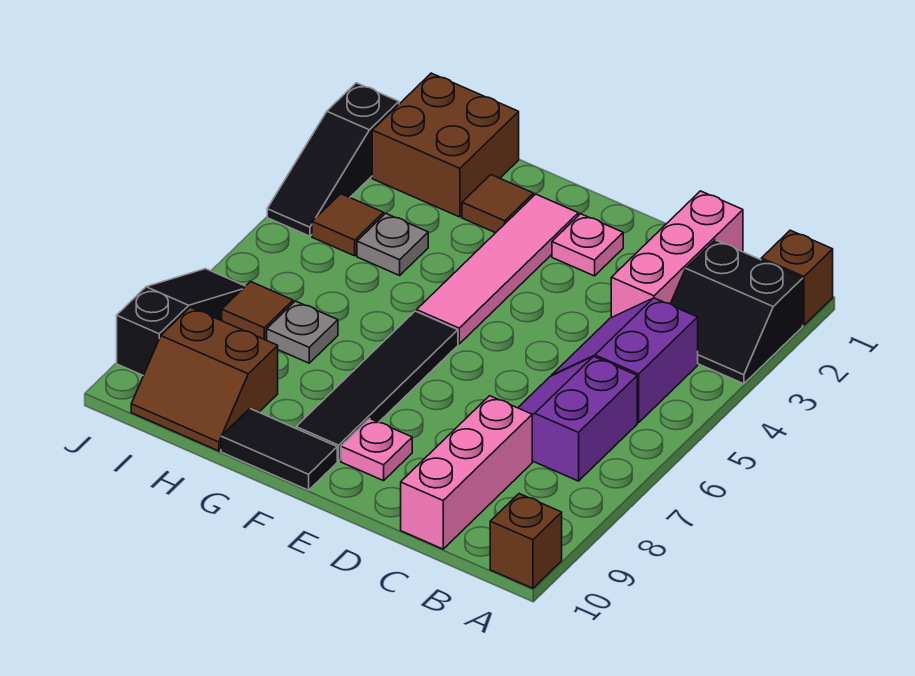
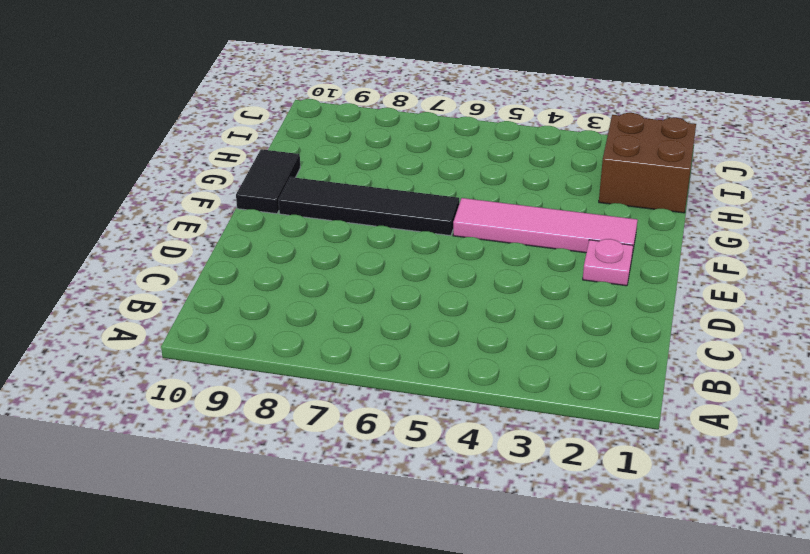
none -> brown brick A1 level 1
none -> black slope A2:B3 level 1 top 2
none -> brown brick A10 level 1

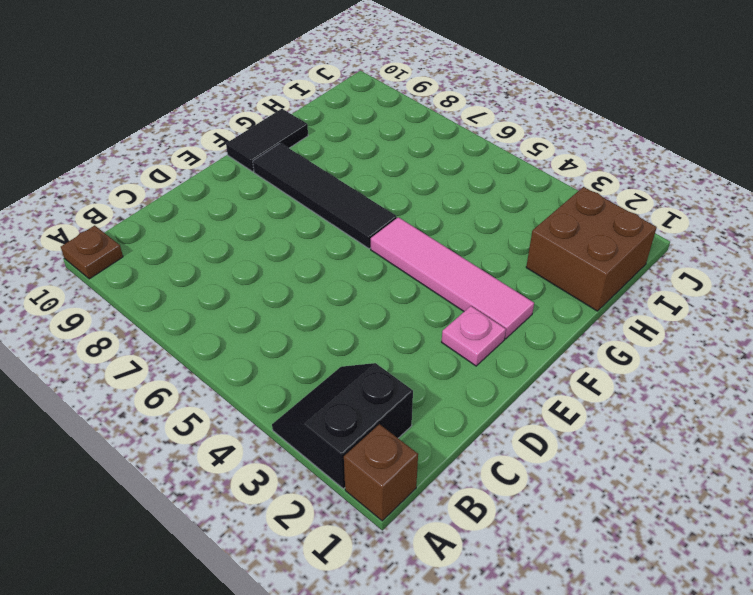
brown plate A10 level 1 -> brown brick A10 level 1
none -> purple slope B4:C5 level 1 top B
none -> purple slope B6:C7 level 1 top B
none -> pink brick C1:C3 level 1

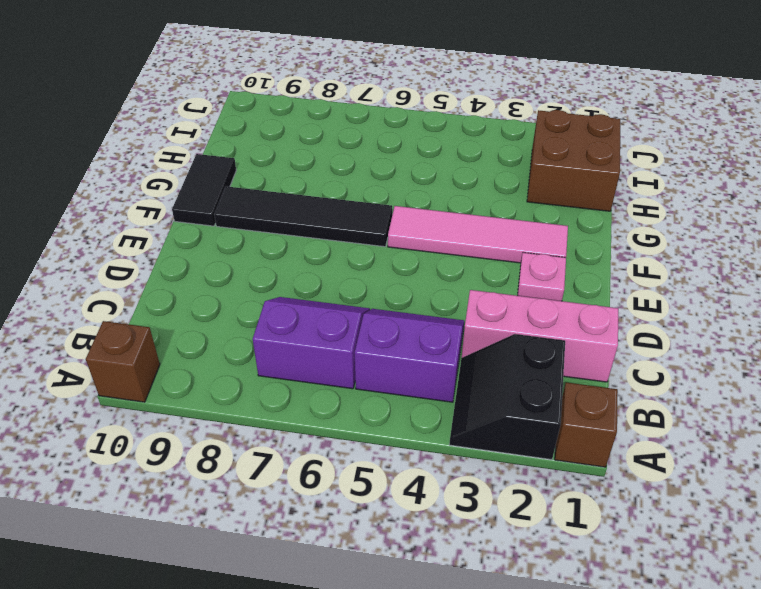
none -> pink brick C8:C10 level 1
none -> pink plate E9 level 1
none -> brown tile G2 level 1

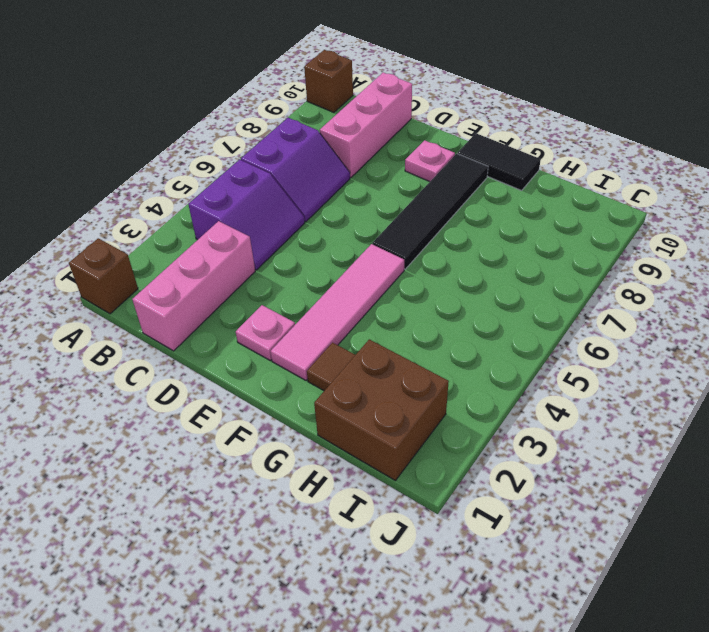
none -> black slope A2:B3 level 1 top 2
none -> grey plate H4 level 1
none -> grey plate H7 level 1

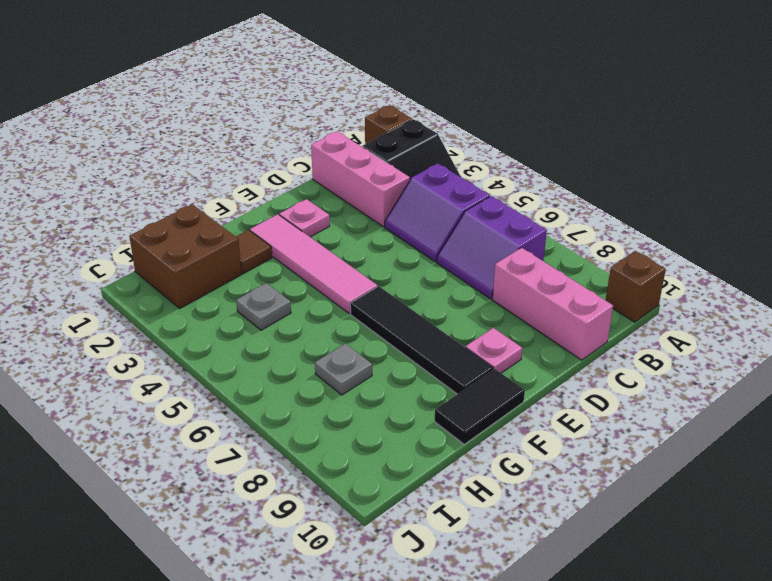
none -> brown slope H9:I10 level 1 top 9
none -> brown tile I4 level 1
none -> brown tile I7 level 1

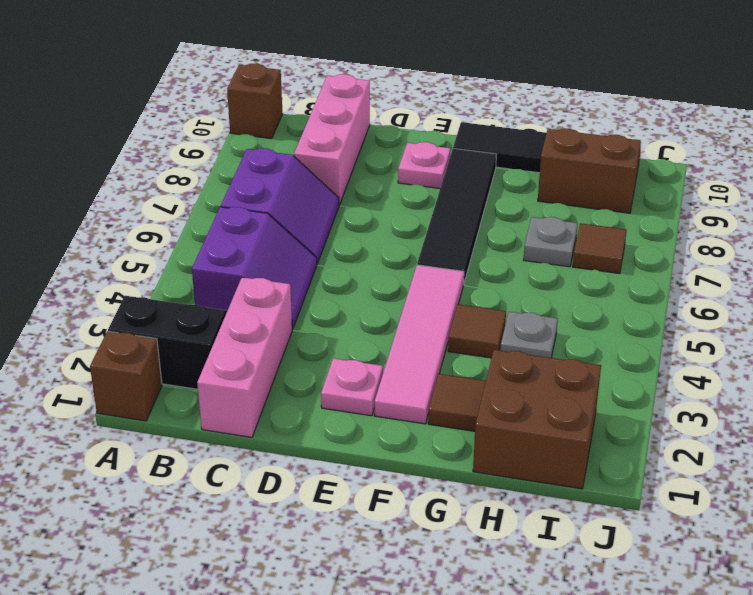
brown tile G4 level 1 -> brown tile I4 level 1
none -> black slope J2:J4 level 1 top 2
none -> black slope J7:J9 level 1 top 9

